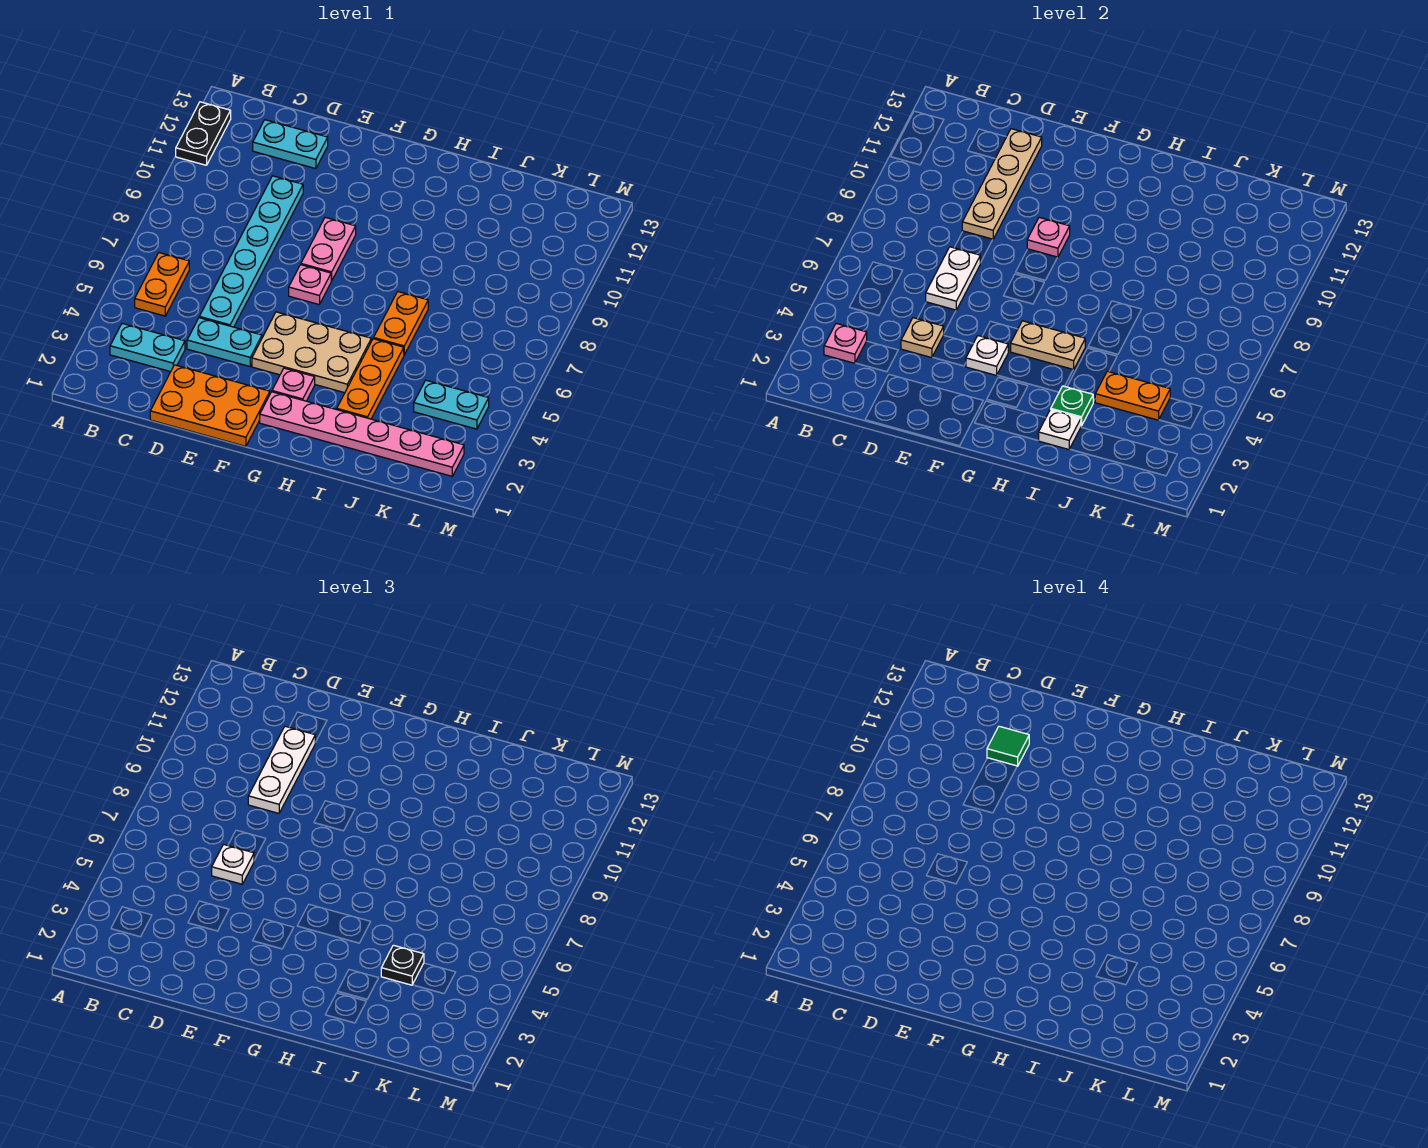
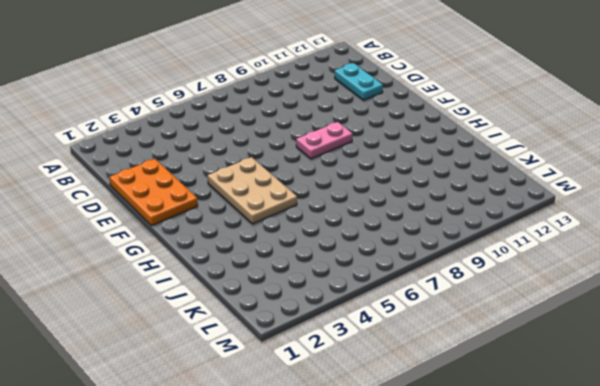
none -> black plate A11:A12 level 1
none -> cyan plate B3:C3 level 1
none -> orange plate B5:B6 level 1

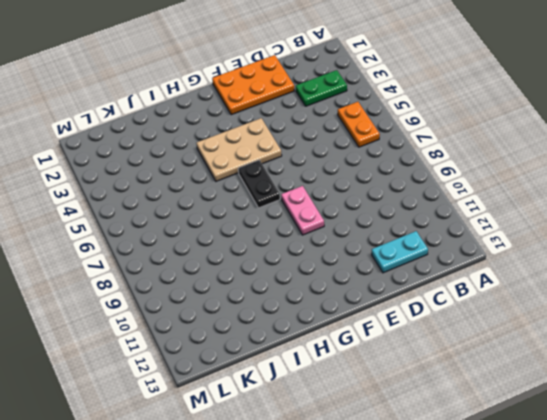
green plate B3:C3 level 1 -> cyan plate B3:C3 level 1
black plate G6:G7 level 1 -> black plate A11:A12 level 1
none -> cyan plate D4:E4 level 1
none -> cyan plate D5:D10 level 1
none -> pink plate F7 level 1

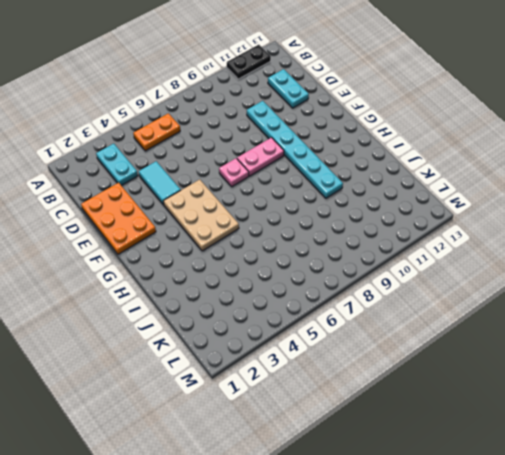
cyan tile D4:E4 level 1 -> cyan plate D4:E4 level 1
cyan plate D10:I10 level 1 -> cyan plate D5:D10 level 1
none -> pink plate G2:L2 level 1
none -> pink plate G3 level 1
none -> orange plate I3:I5 level 1

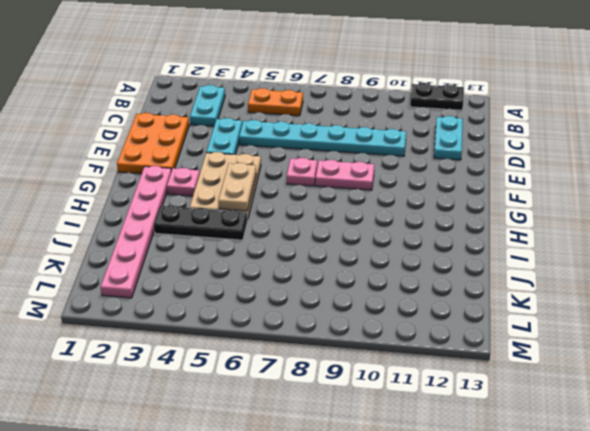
black plate I3:I5 level 1 -> orange plate I3:I5 level 1
none -> orange plate I6:I7 level 1
none -> cyan plate K4:L4 level 1
none -> pink plate B3 level 2

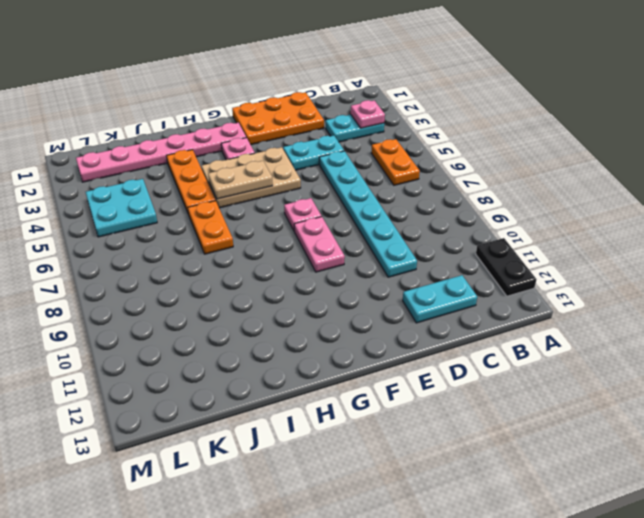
cyan plate K4:L5 level 1 -> cyan plate K4:L4 level 1
none -> tan plate D4 level 2
none -> white plate D6:D7 level 2
none -> tan plate D9:D12 level 2

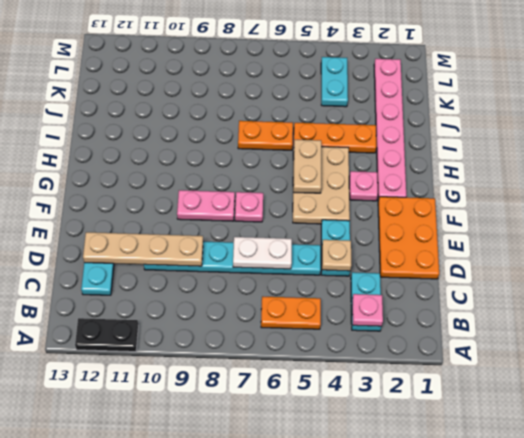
none -> white plate F4 level 2
none -> pink plate F9 level 2
none -> white plate I2 level 2

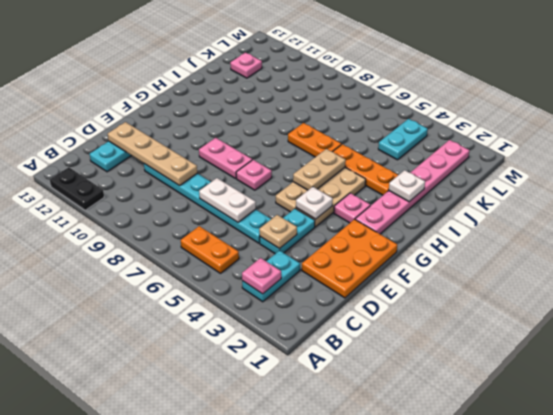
pink plate K12 level 1 -> pink plate F9 level 2
none -> green plate I3 level 2
none -> orange plate J4:K4 level 2
none -> white plate D6 level 3

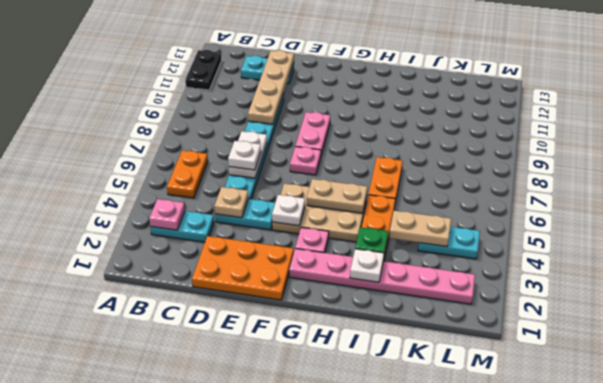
tan plate J4:K4 level 2 -> orange plate J4:K4 level 2
none -> pink plate F9 level 2
none -> white plate D9:D11 level 3
none -> black plate J4 level 3

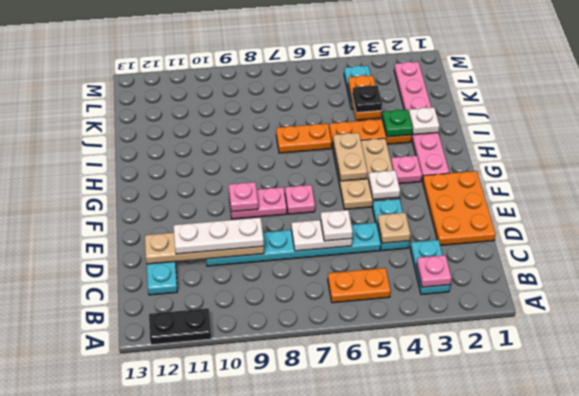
none -> green tile D11 level 4

